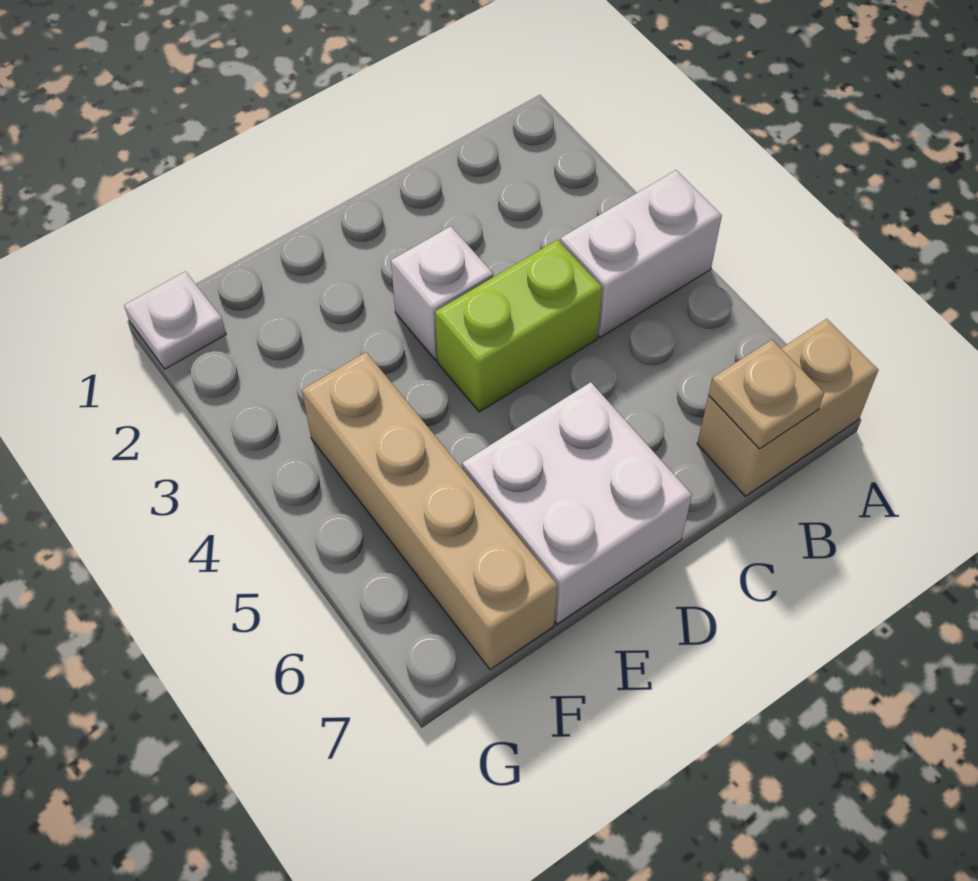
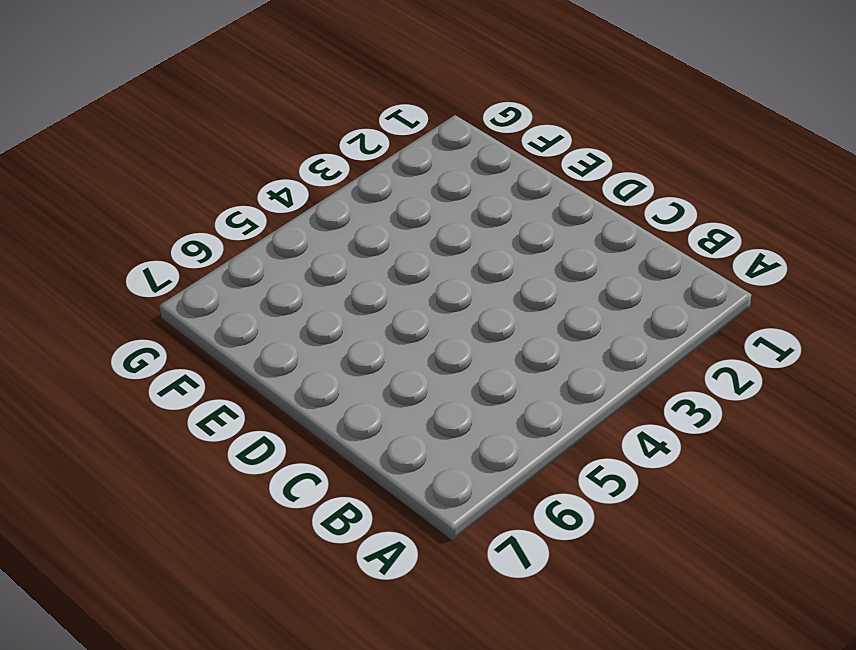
none -> white brick A4:B4 level 1
none -> tan brick A7:B7 level 1

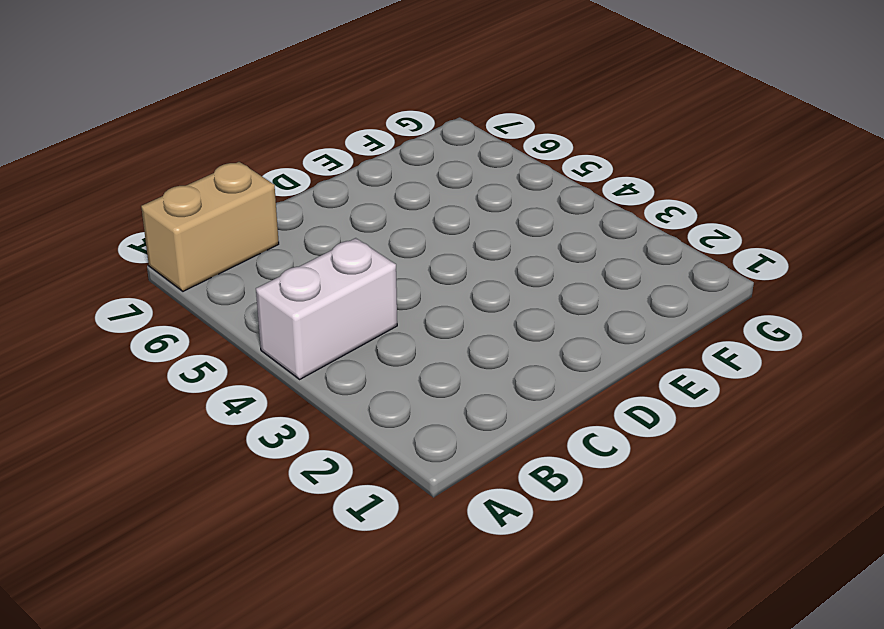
none -> lime brick C4:D4 level 1
none -> white brick D3 level 1

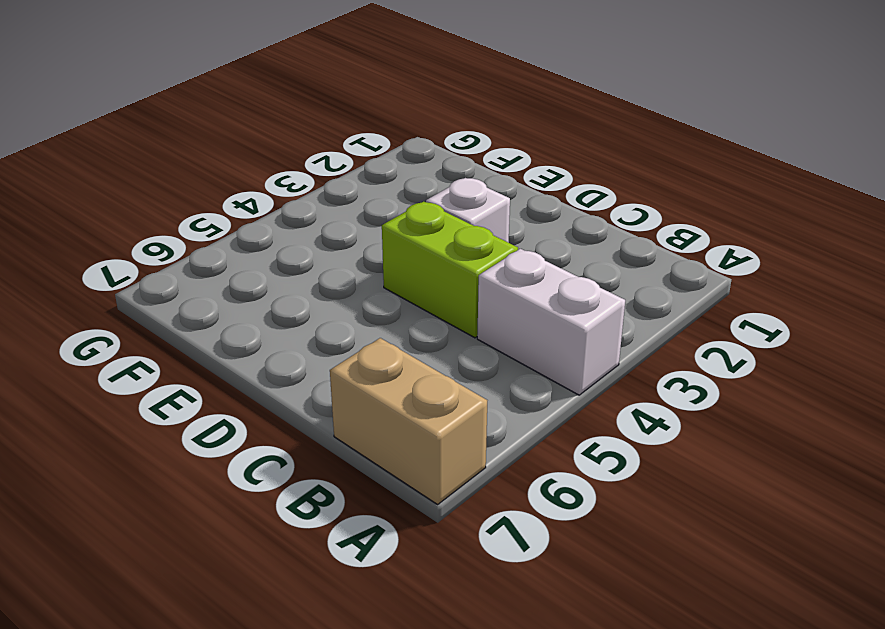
none -> white brick D6:E7 level 1
none -> tan brick F4:F7 level 1

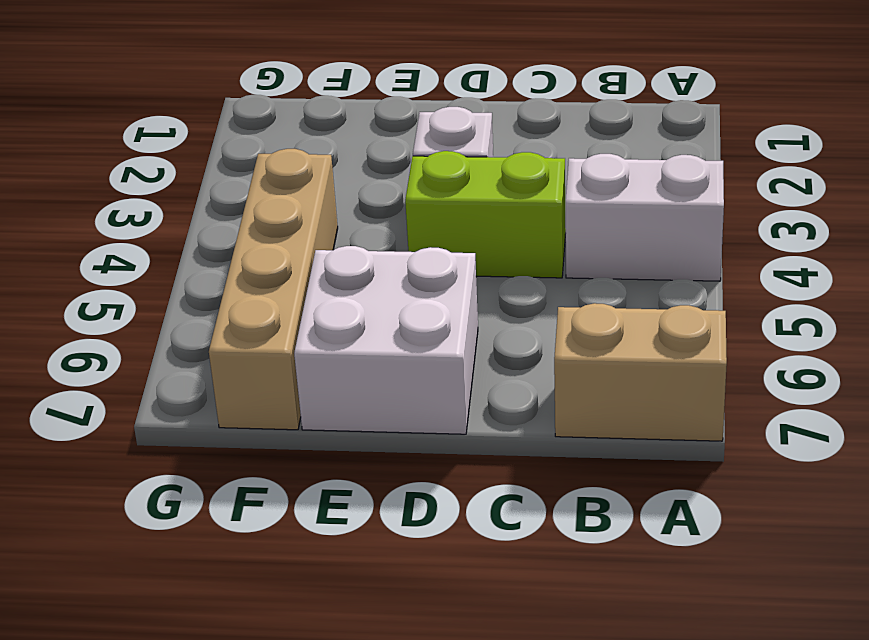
none -> white plate G1 level 1
none -> tan plate B7 level 2

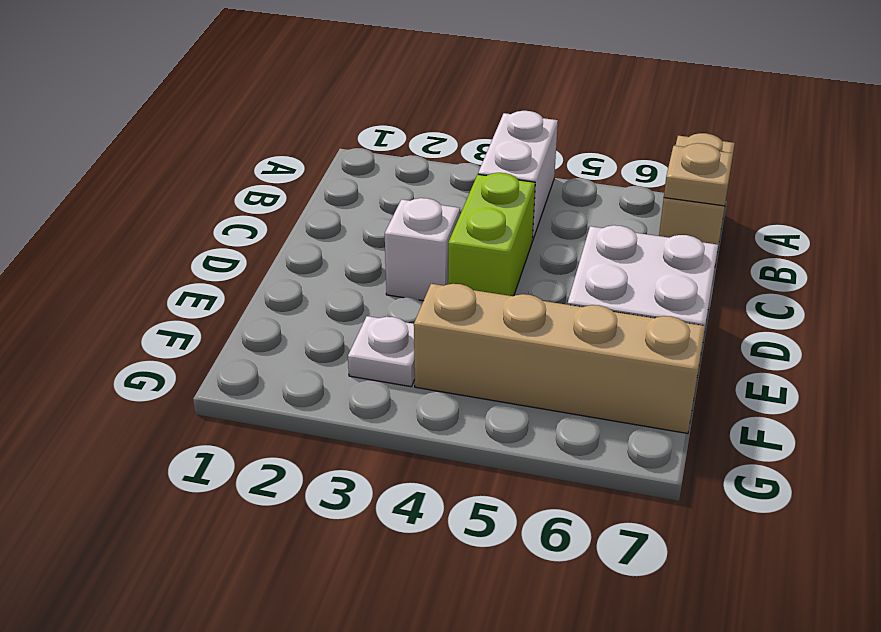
white plate F3 level 1 -> white plate G1 level 1

